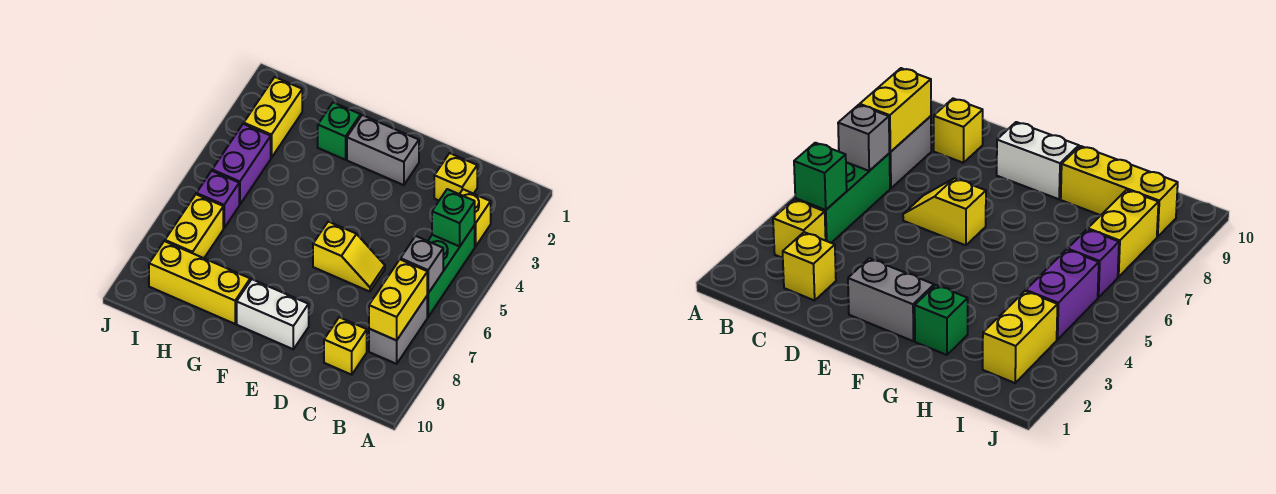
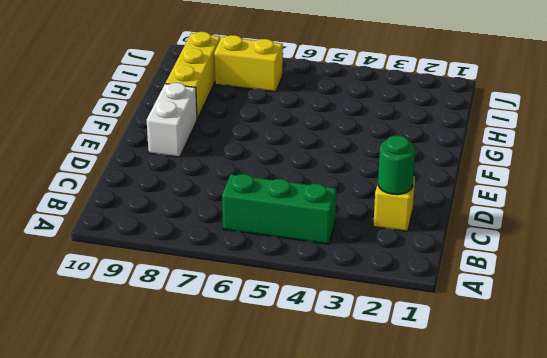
green round brick C2 level 2 -> none
none -> yellow brick B3 level 1
none -> grey brick B7:B8 level 1
none -> yellow brick C9 level 1

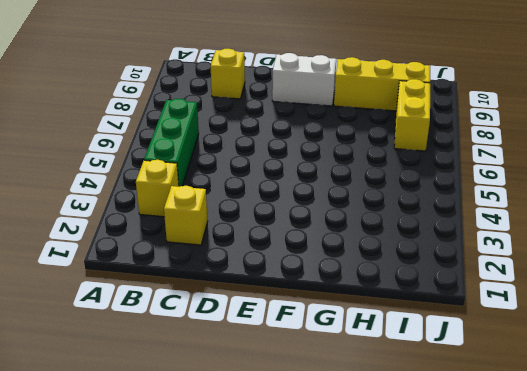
none -> grey brick B7:B8 level 1
none -> yellow slope D6:E6 level 1 top E
none -> grey brick E2:F2 level 1

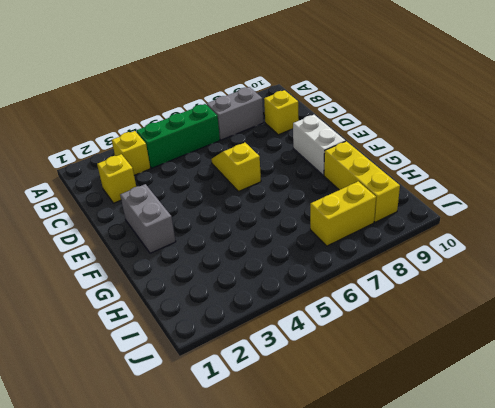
none -> green brick G2 level 1
none -> yellow brick I2:I3 level 1
none -> purple brick I4:I5 level 1

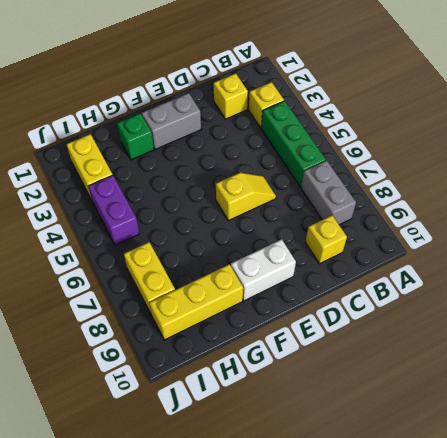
none -> purple brick I6 level 1
none -> green brick B4 level 2
none -> grey brick B6 level 2

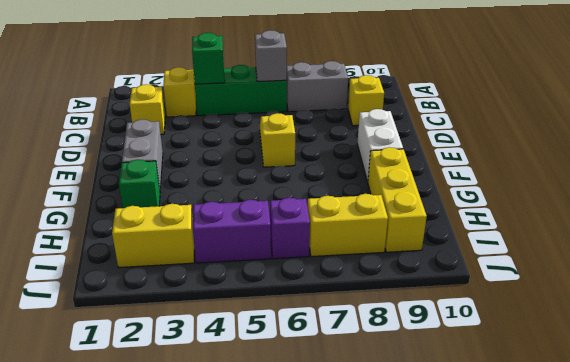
none -> yellow brick B7:B8 level 2

